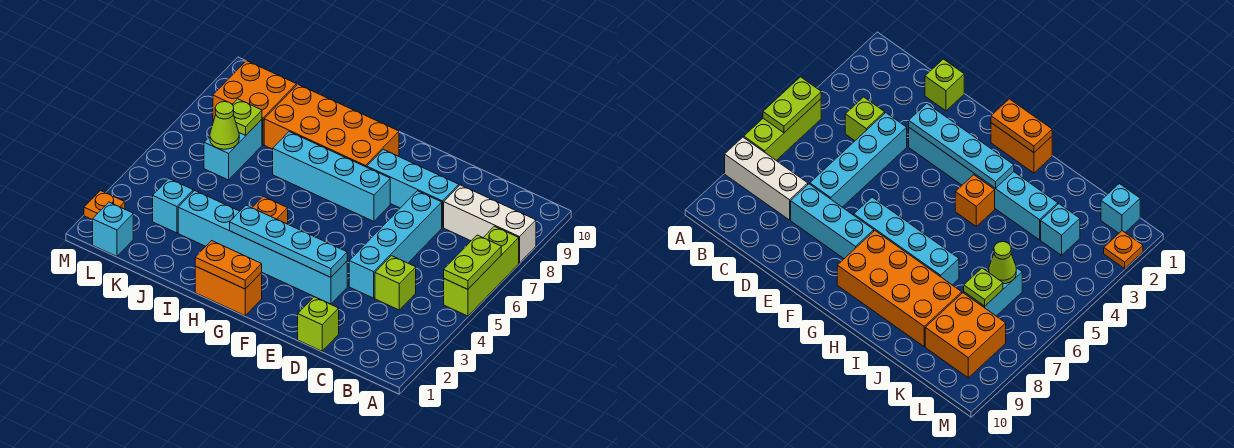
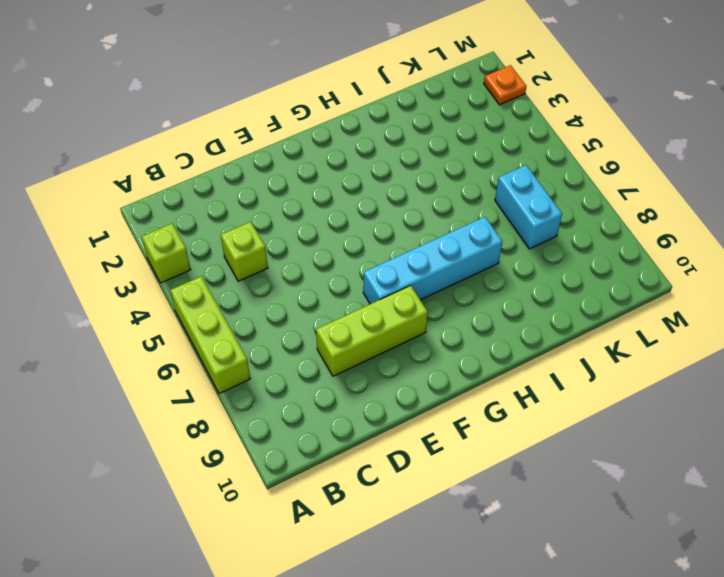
lime brick A3 level 1 -> lime brick D1 level 1
lime brick D8:F8 level 1 -> cyan brick D8:F8 level 1
none -> white brick A8:C8 level 1
none -> cyan brick D4:D7 level 1
none -> cyan brick E3:J3 level 1

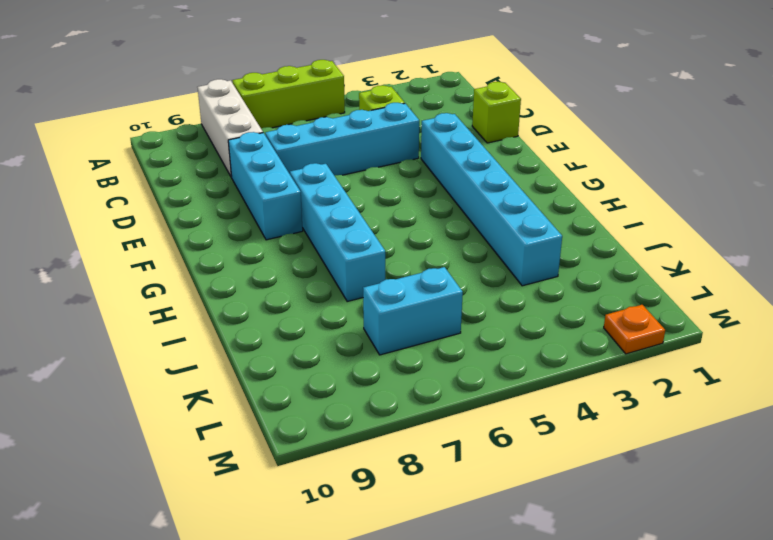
none -> orange brick G1:H1 level 1
none -> orange brick G8:J9 level 1
none -> orange brick H4 level 1

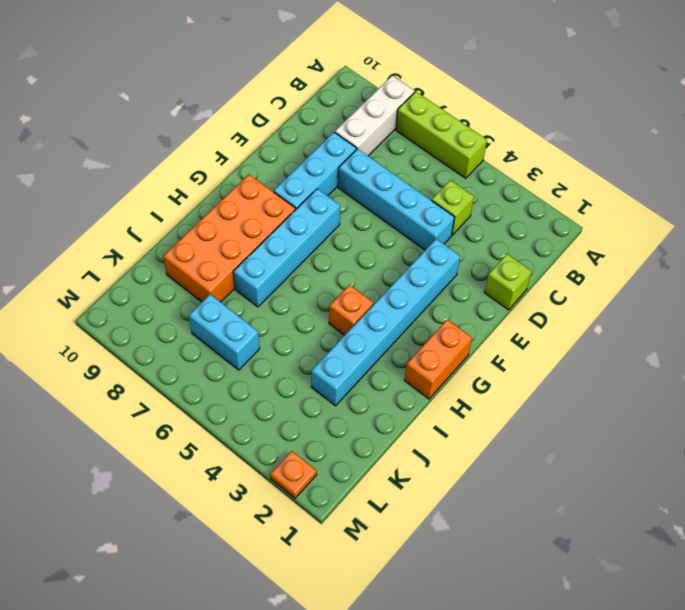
none -> cyan brick K3 level 1
none -> orange brick K8:L9 level 1
none -> cyan brick L1 level 1

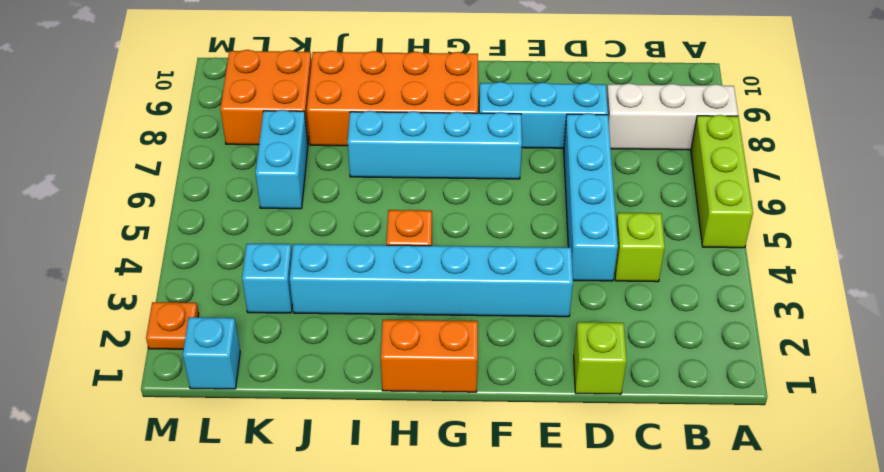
none -> lime plate A5:A6 level 2
none -> cyan plate E3:H3 level 2
none -> orange plate G1:H1 level 2

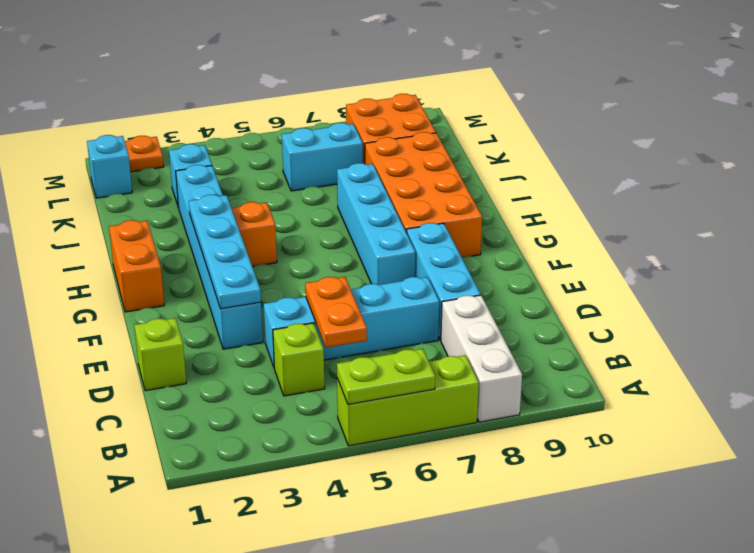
orange plate C5:D5 level 2 -> orange plate G1:H1 level 2
none -> lime cone K6 level 2
none -> lime plate K7 level 2

